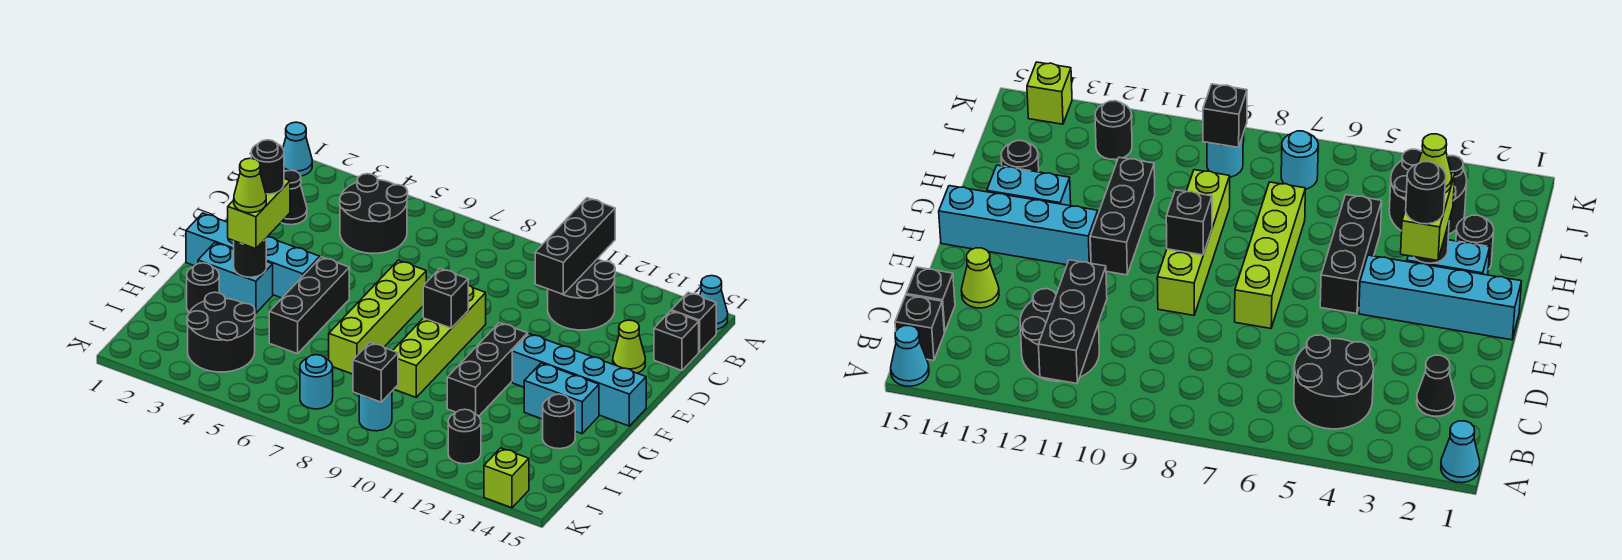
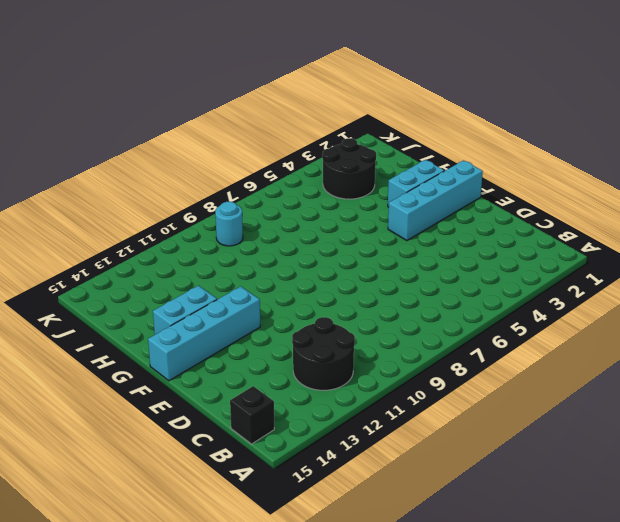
none -> cyan cone A1 level 1
none -> cyan cone A15 level 1
none -> black round brick B4:C5 level 1
none -> black cone C2 level 1

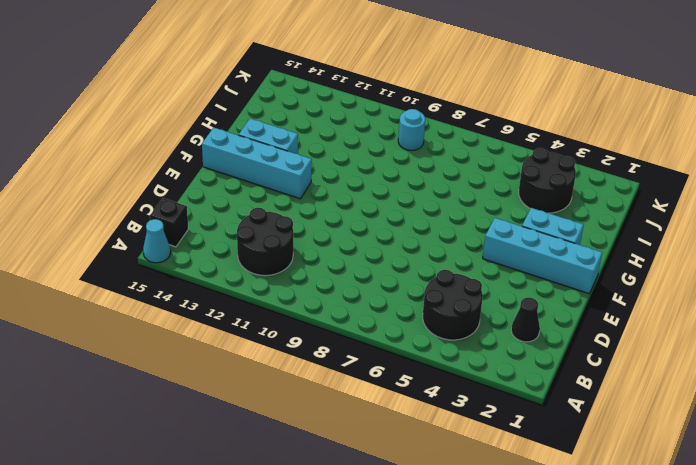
none -> cyan cone A1 level 1
none -> black brick C15 level 1
none -> lime cone D14 level 1
none -> lime brick E7:H7 level 1

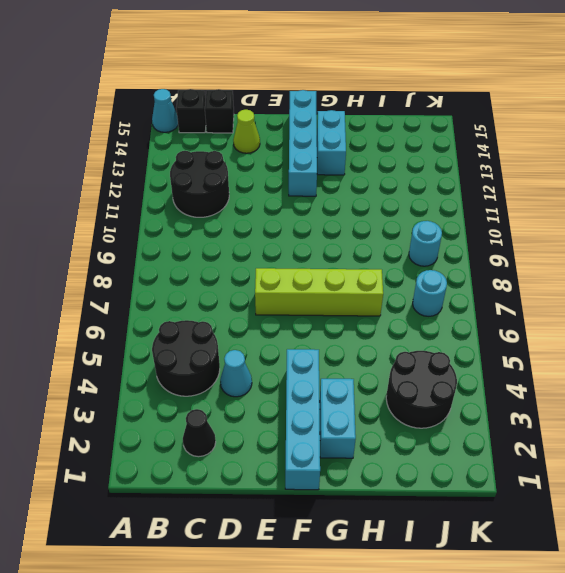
cyan cone D4 level 1 -> cyan cone A1 level 1
none -> lime brick E9:H9 level 1
none -> black brick F5:H5 level 1
none -> black brick F11:H11 level 1
none -> black round brick H2 level 1

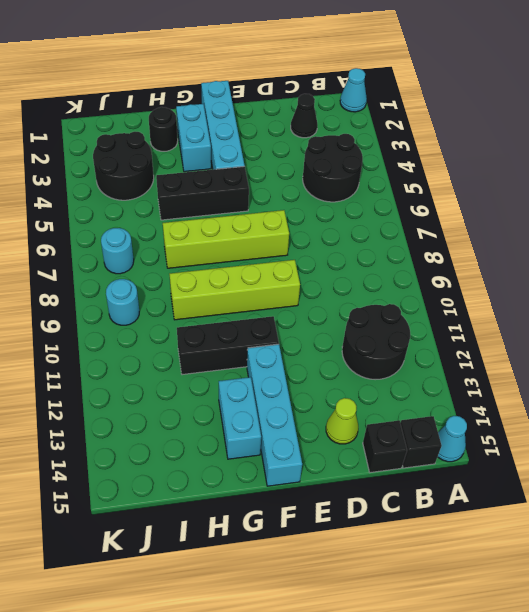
none -> black round brick H14 level 1
none -> black round brick J12 level 1
none -> lime brick K14 level 1
none -> black brick A11:C11 level 2

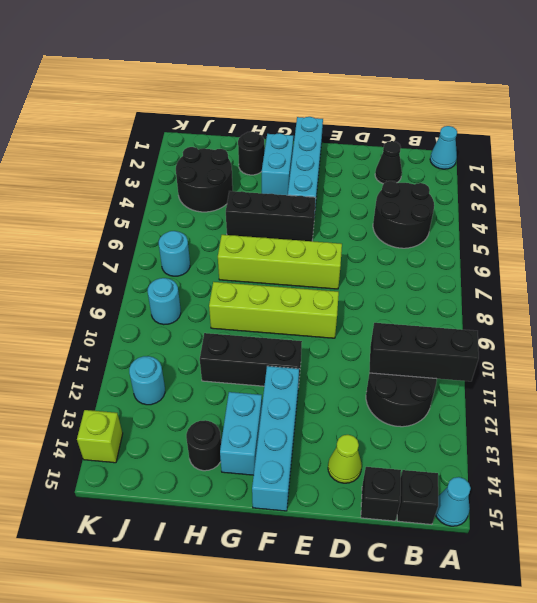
cyan round brick J12 level 1 -> black round brick J12 level 1
none -> black brick F9 level 2
none -> black round brick G3 level 2
none -> black brick J9 level 2
none -> lime brick F3:G3 level 3

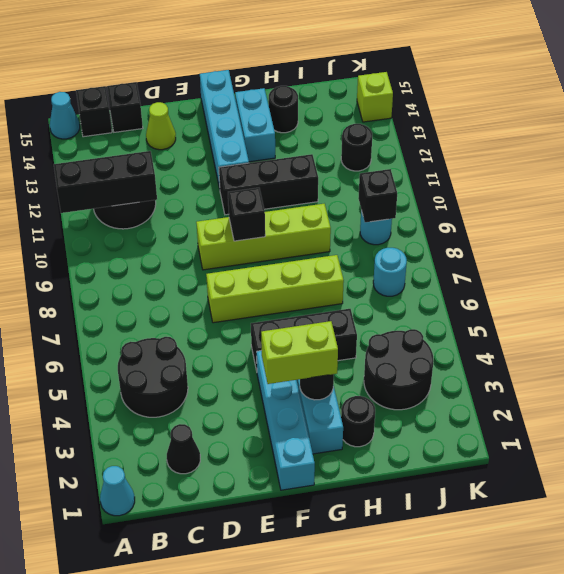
none -> black round brick F3 level 4
none -> lime cone G3 level 4

